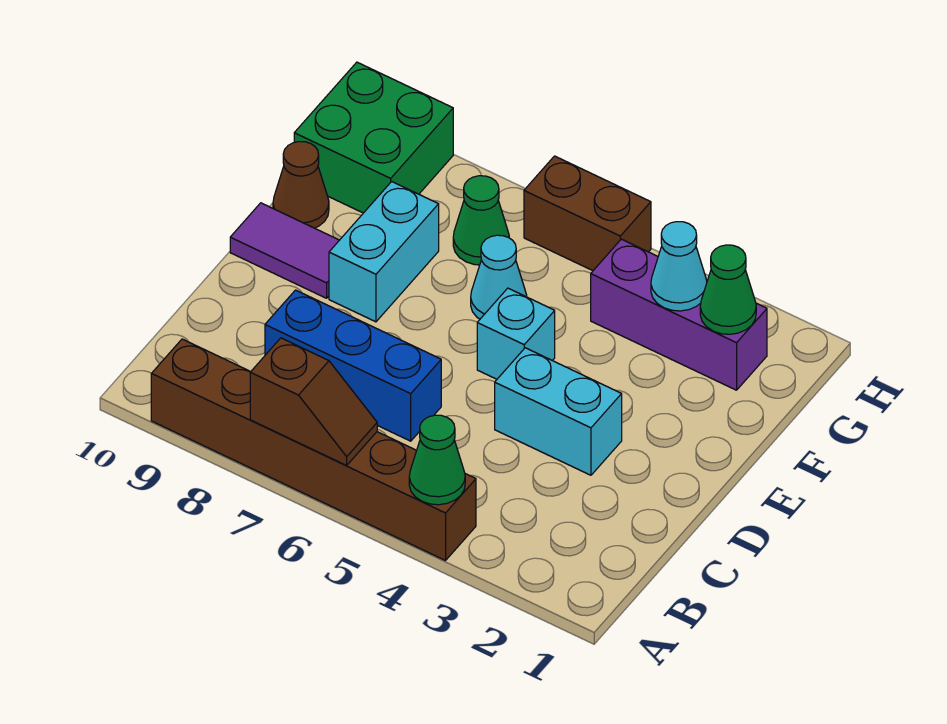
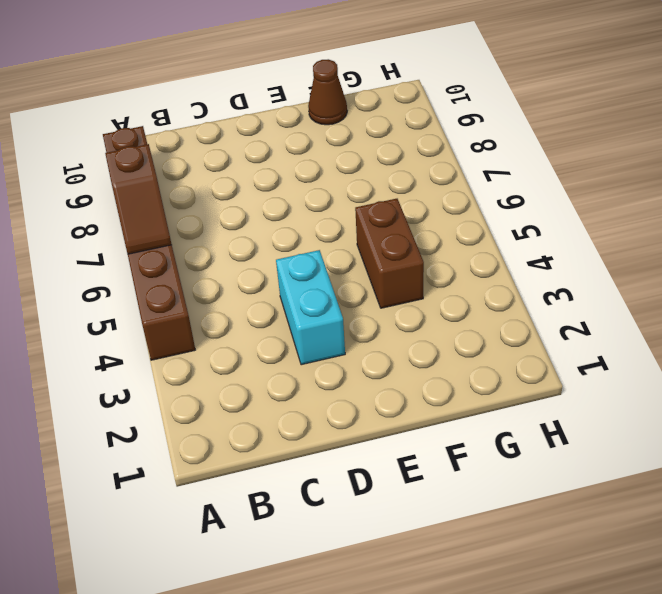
brown brick F4:F5 level 1 -> brown brick H5:H6 level 1
none -> blue brick C6:C8 level 1
none -> cyan brick E5 level 1
none -> cyan brick E8:F8 level 1

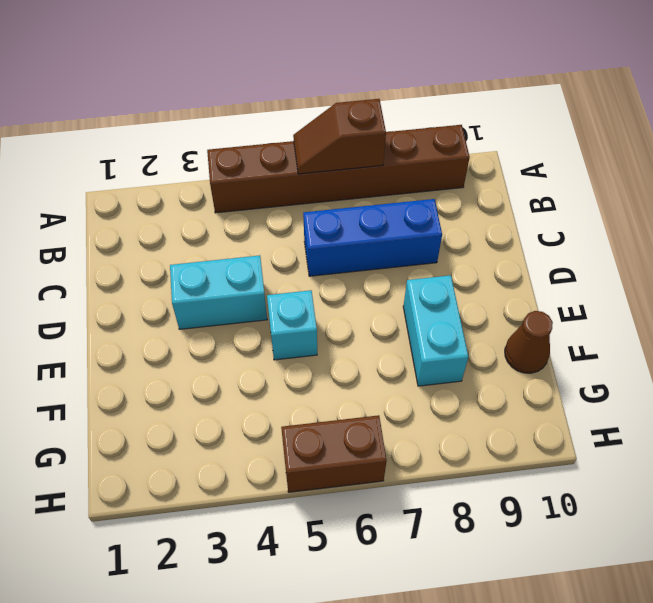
none -> purple tile E9:E10 level 1
none -> cyan cone F6 level 1
none -> purple brick G2:G4 level 1

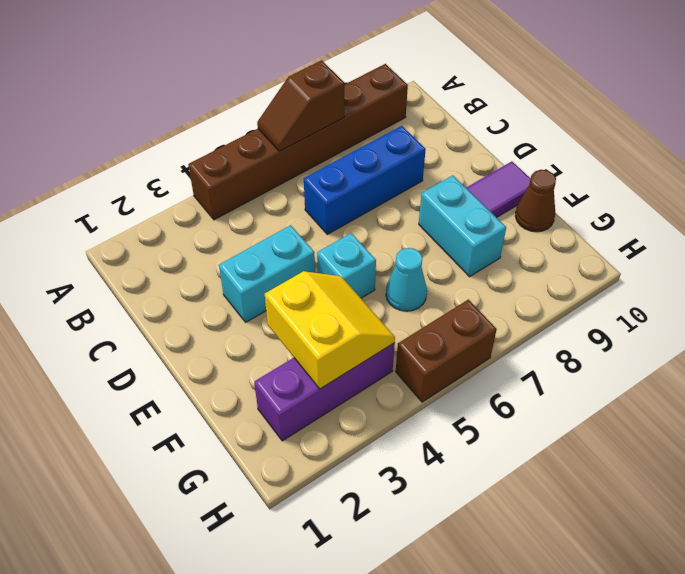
yellow slope F3:G4 level 2 top 3 -> cyan cone G3 level 2
none -> green cone G7 level 1
none -> green brick G9:H10 level 1
none -> green cone A4 level 2

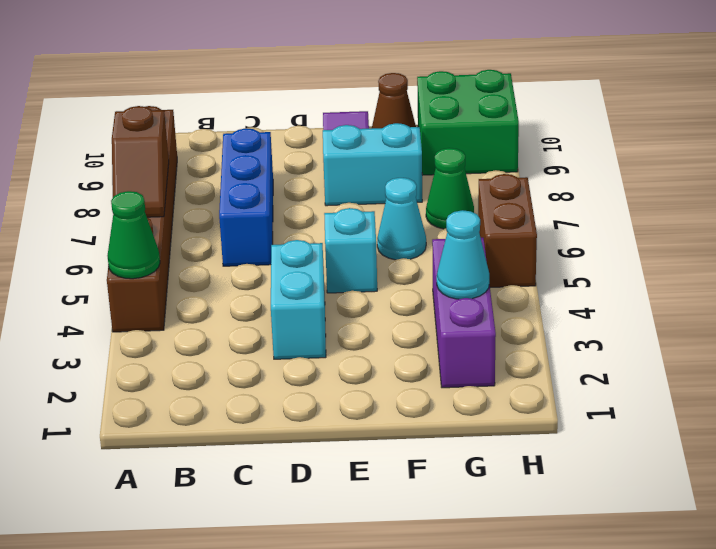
none -> green cone G2 level 2

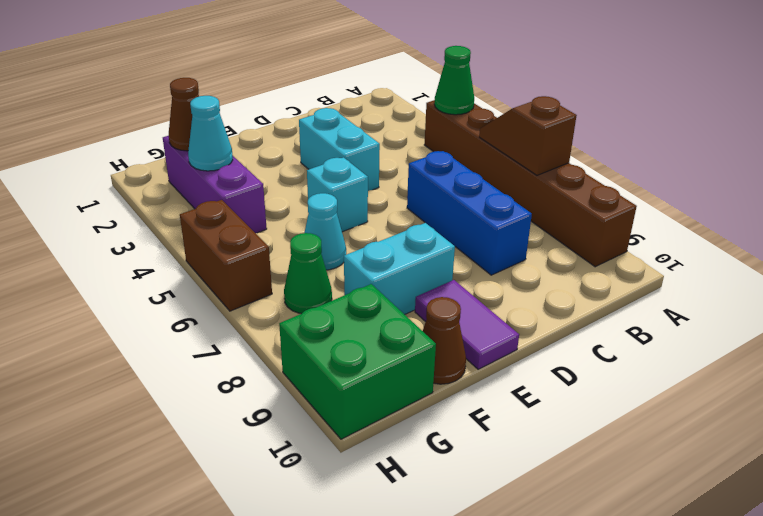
brown cone G2 level 2 -> green cone G2 level 2

